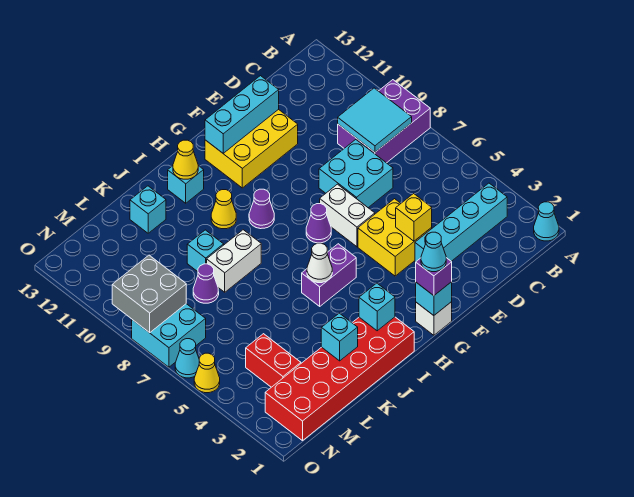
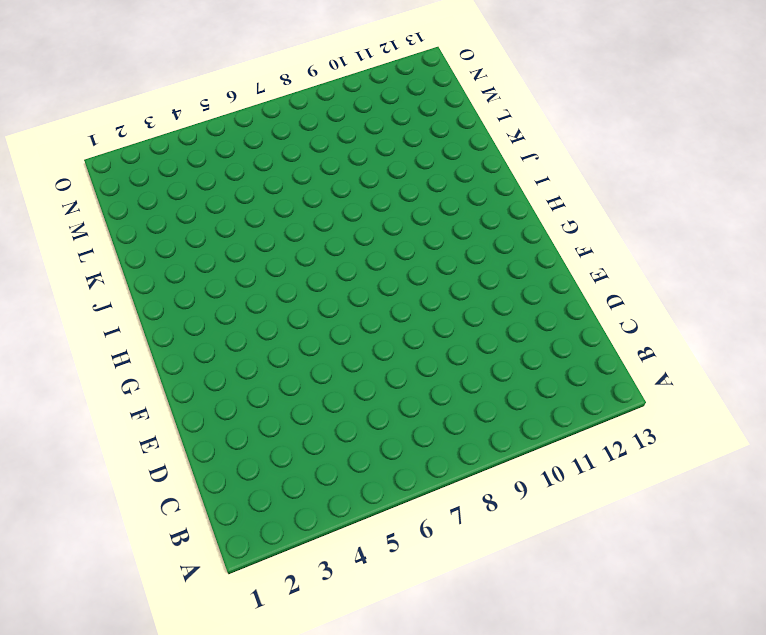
none -> cyan cone A1 level 1
none -> purple brick A8:C9 level 1
none -> cyan brick B3:E3 level 1
none -> cyan brick D7:E8 level 1

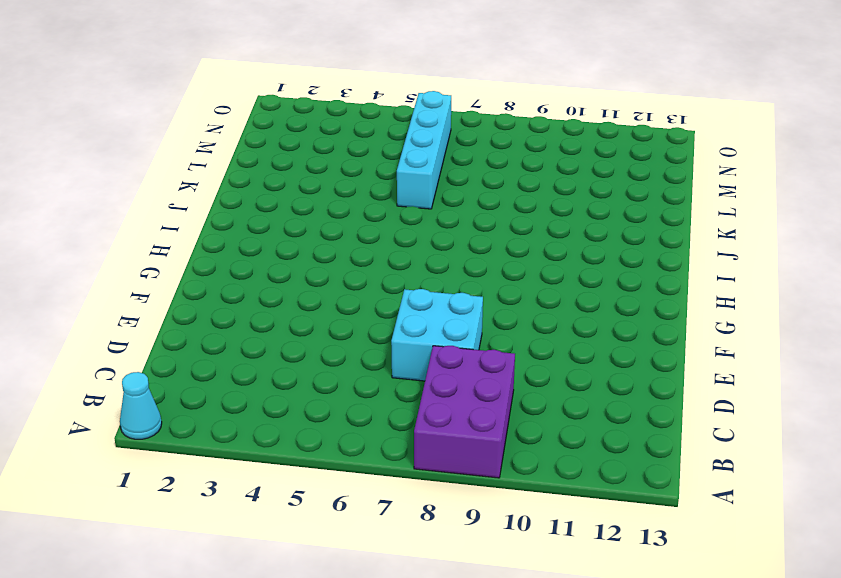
cyan brick K6:N6 level 1 -> cyan brick B3:E3 level 1
none -> yellow brick E4:F5 level 1
none -> yellow brick E11:G12 level 1
none -> white brick F6:F7 level 1
none -> white brick G1 level 1

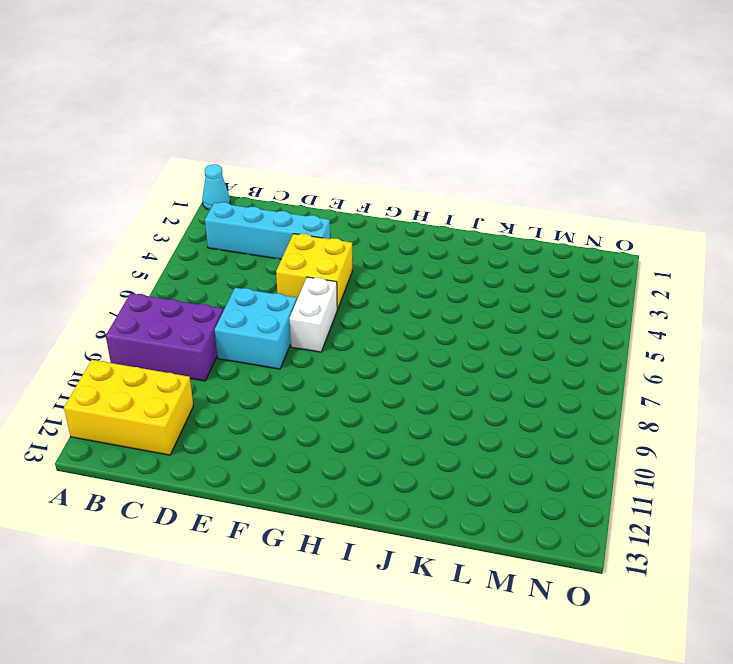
yellow brick A11:C12 level 1 -> yellow brick E11:G12 level 1
none -> white brick G1 level 1
none -> purple cone G7 level 1
none -> purple brick H5:I5 level 1
none -> purple cone H9 level 1

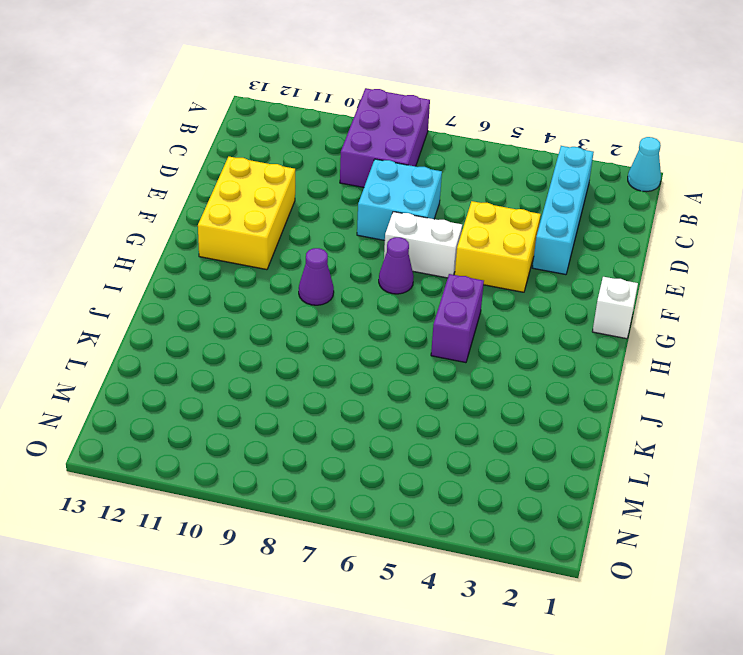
none -> red brick I1:N2 level 1
none -> yellow cone I10 level 1
none -> cyan brick I12 level 1
none -> white brick J8:K8 level 1

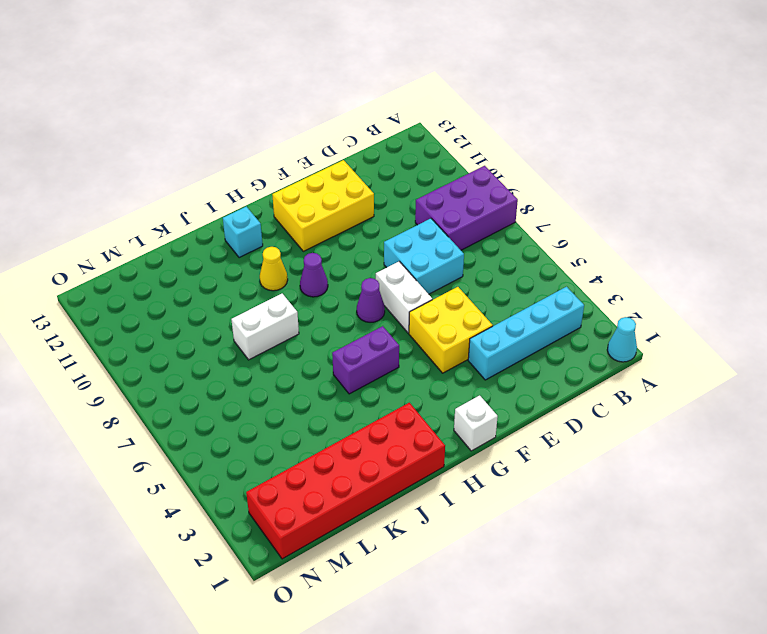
none -> cyan brick K9 level 1
none -> cyan brick K12 level 1
none -> purple cone L8 level 1
none -> red brick M3:M4 level 1

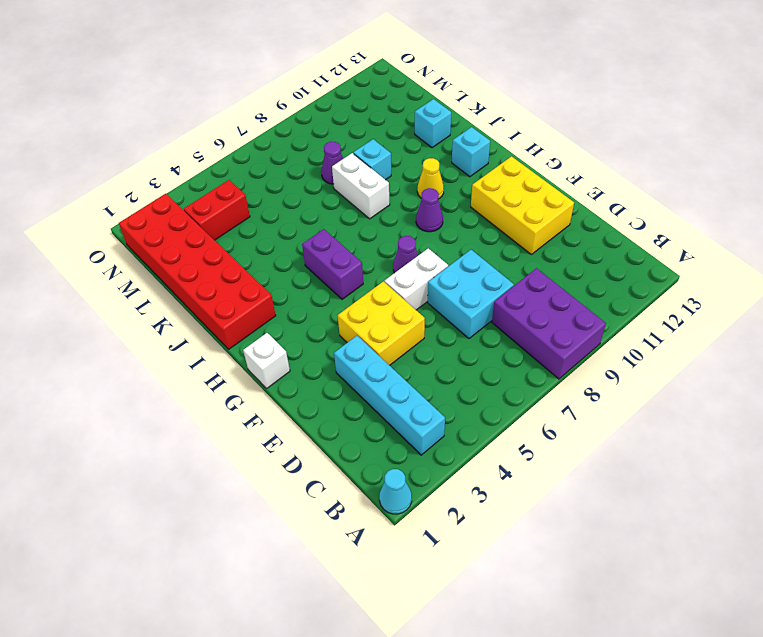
none -> cyan brick N7:O8 level 1
none -> yellow cone O5 level 1
none -> cyan cone O6 level 1
none -> cyan tile B8:C9 level 2

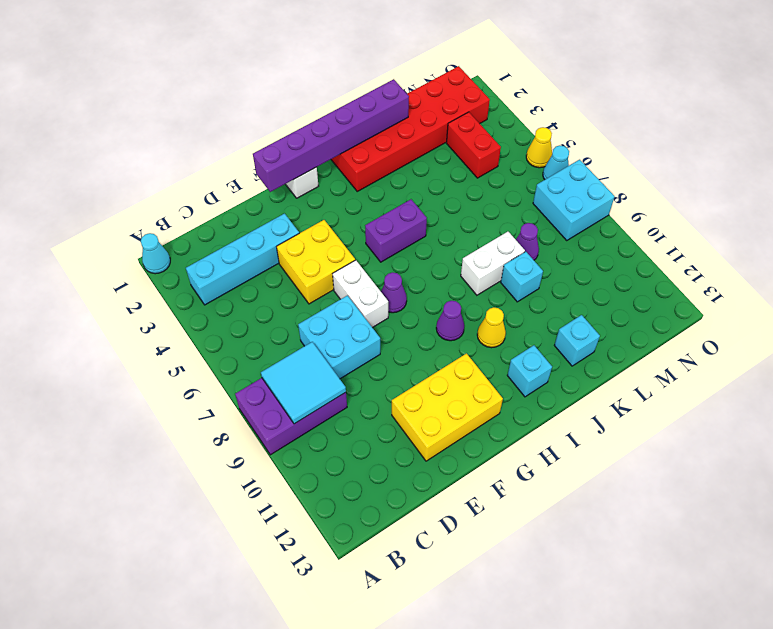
purple brick F1:K1 level 2 -> cyan brick G1 level 2
none -> yellow brick E4 level 2
none -> cyan brick E12:G12 level 2
none -> cyan brick I2 level 2
none -> white cone I5 level 2

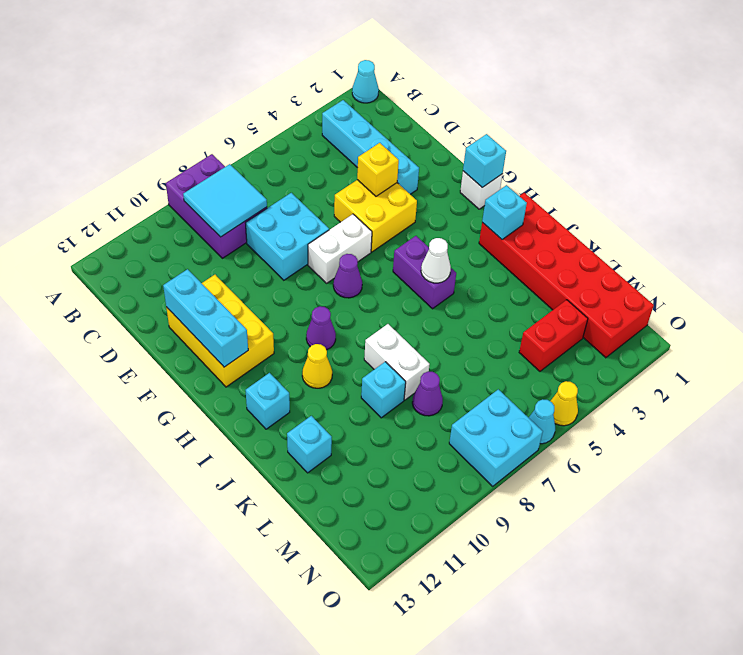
none -> yellow cone I12 level 2
none -> cyan brick K2 level 2
none -> grey brick N8:O9 level 2
none -> purple brick G1 level 3

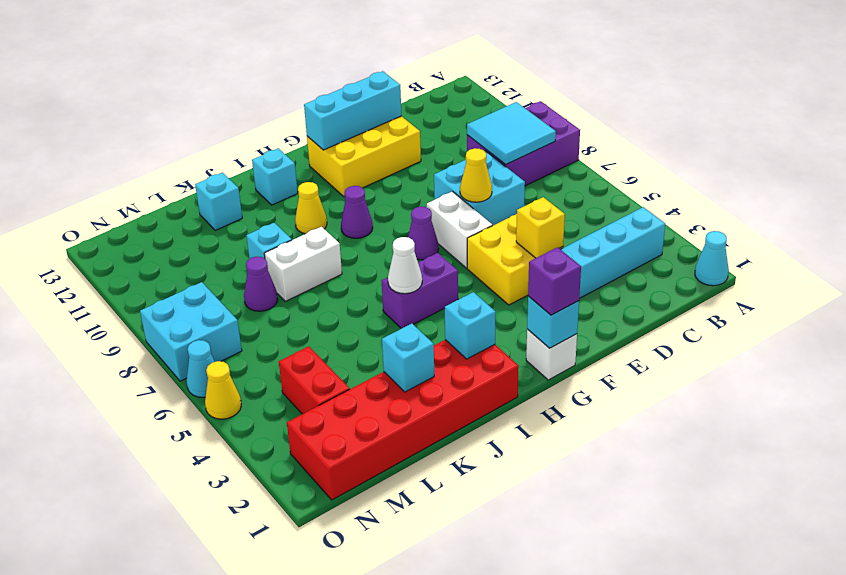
yellow cone E7 level 2 -> yellow cone I12 level 2
none -> grey brick N8:O9 level 2
none -> cyan cone G1 level 4

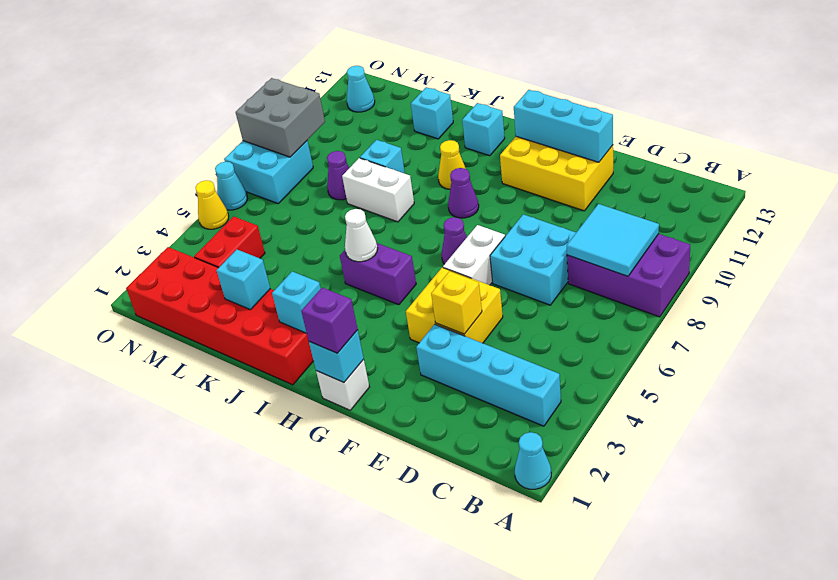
cyan cone N12 level 1 -> cyan cone G1 level 4
none -> yellow cone I12 level 2

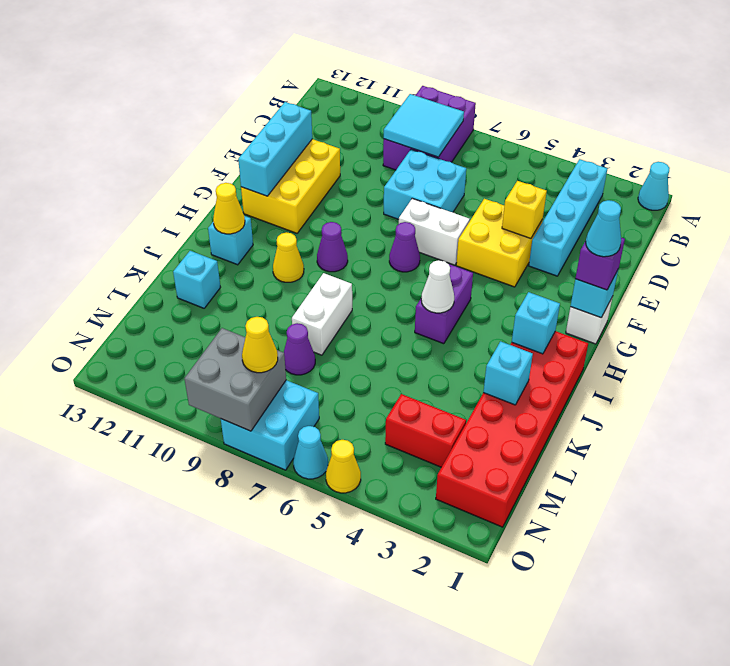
yellow cone N8 level 3 -> none
none -> cyan brick K9 level 1

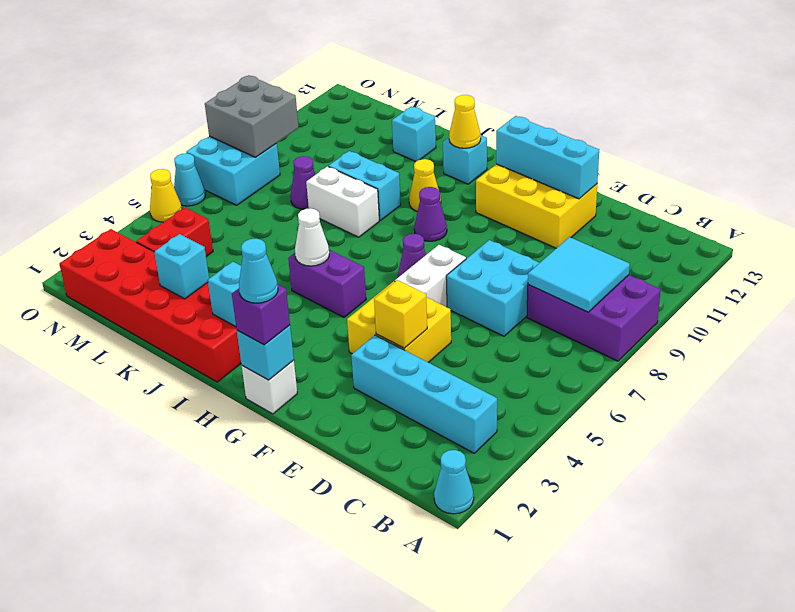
cyan brick J9:K9 level 1 -> cyan brick K9 level 1

